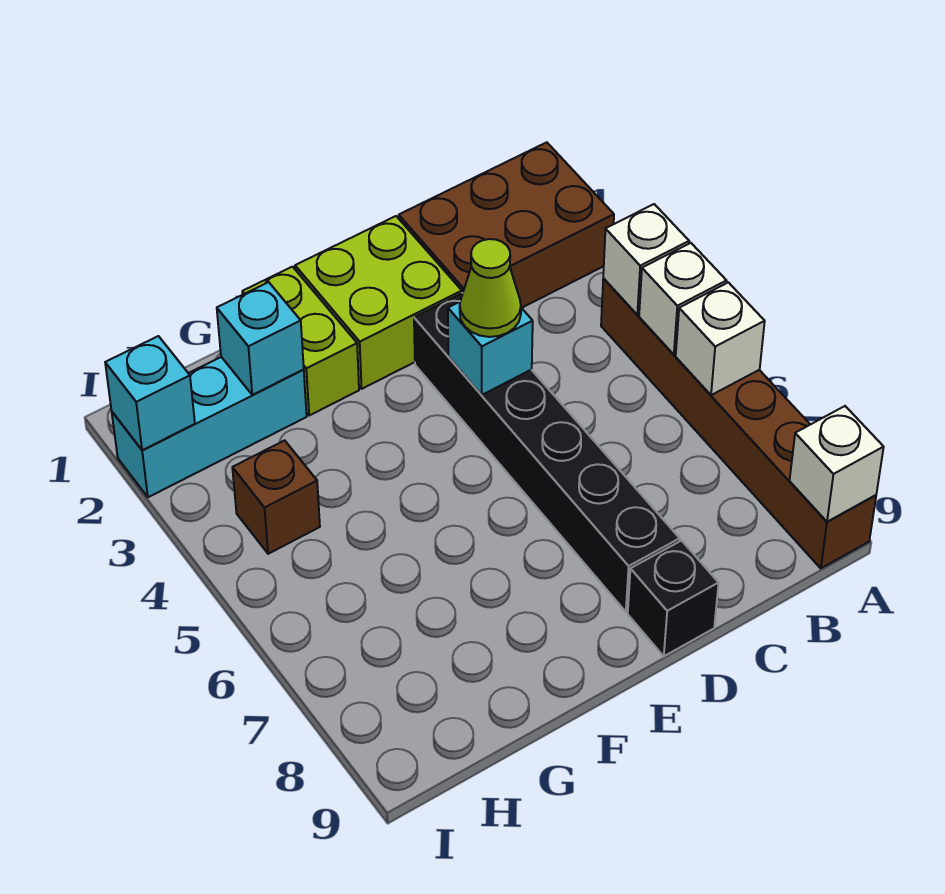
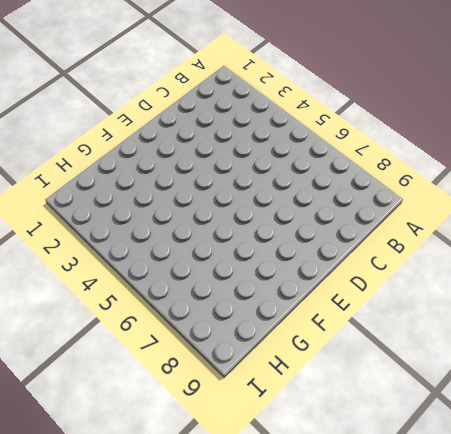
none -> brown brick A1:C2 level 1
none -> brown brick A4:A9 level 1
none -> lime brick D1:E2 level 1

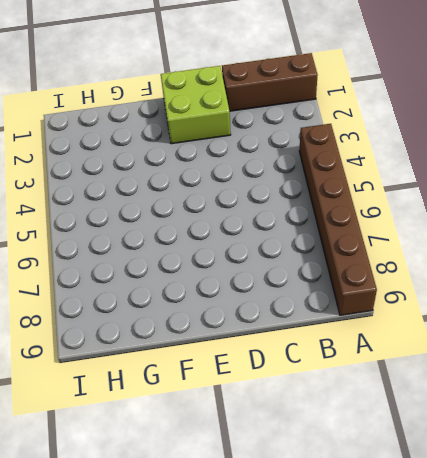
brown brick A1:C1 level 1 -> brown brick A1:C2 level 1
none -> black brick D3:D8 level 1
none -> black brick D9 level 1
none -> lime brick F1:F2 level 1

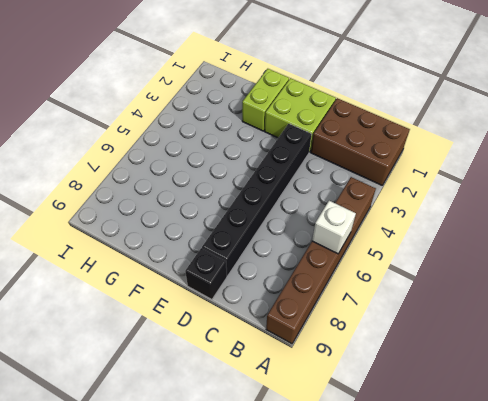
none -> cyan brick G2:I2 level 1
none -> brown brick H4 level 1
none -> white brick A4 level 2

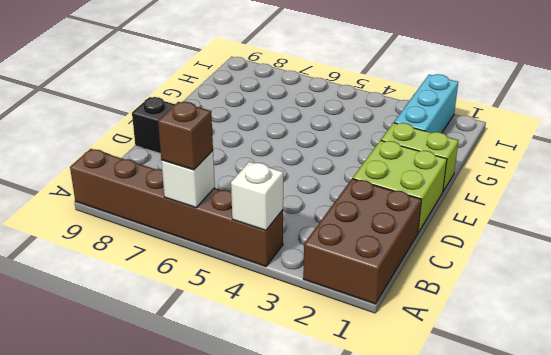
brown brick A6 level 3 -> brown brick H4 level 1
none -> black brick D3:D8 level 1
none -> white brick A5 level 2
none -> white brick A9 level 2

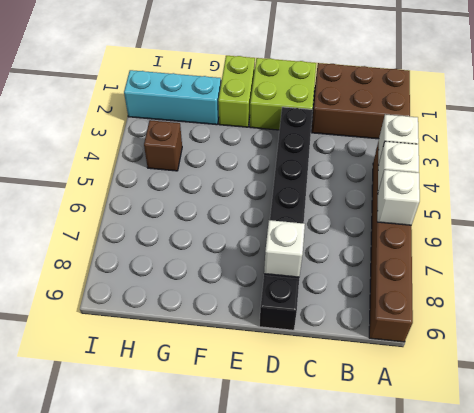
white brick D8 level 2 -> white brick A9 level 2
none -> cyan brick D4 level 2
none -> cyan brick G2 level 2
none -> cyan brick I2 level 2

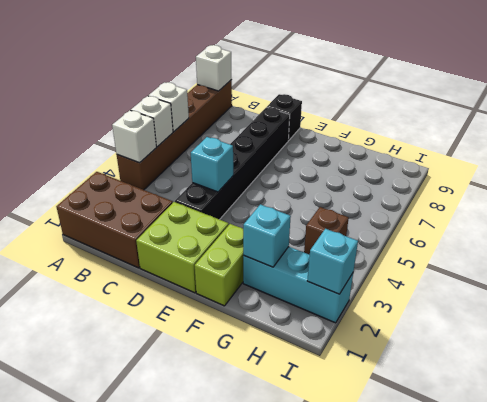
none -> lime cone D4 level 3

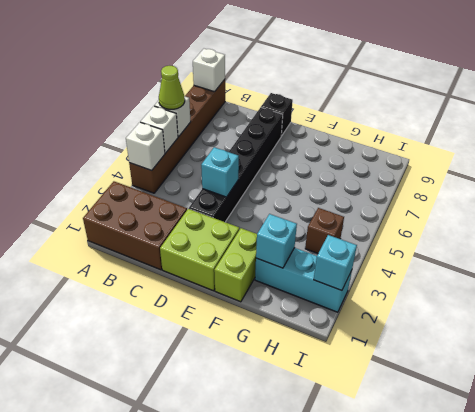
lime cone A6 level 3 -> lime cone D4 level 3

